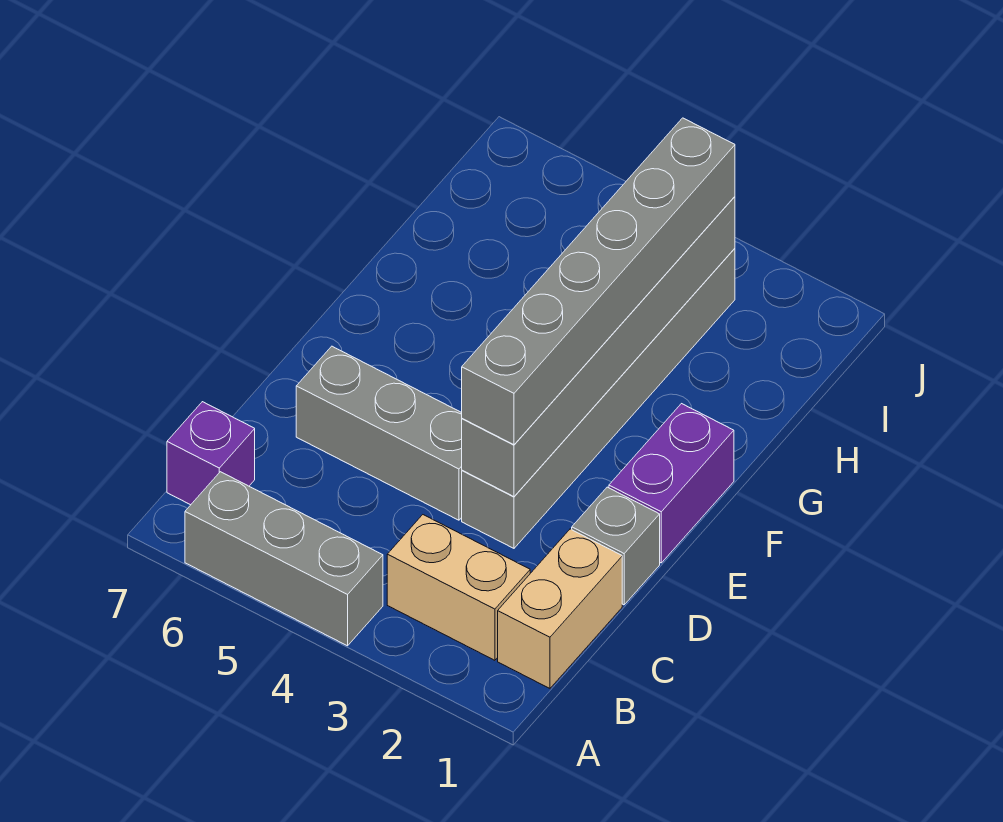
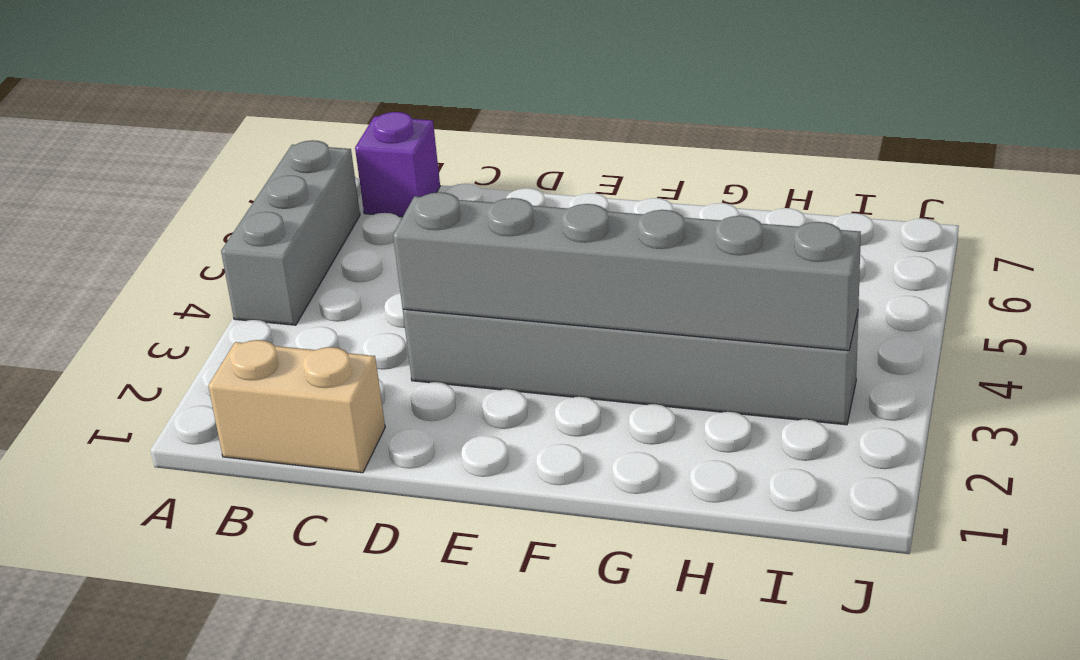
none -> tan brick B2:B3 level 1
none -> grey brick D1 level 1

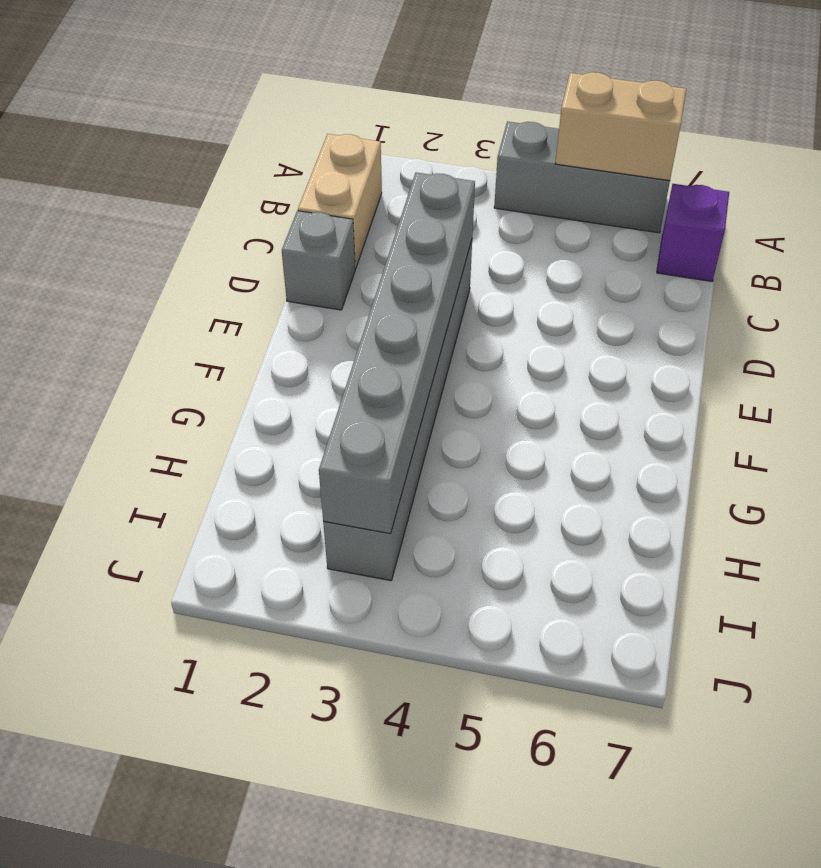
tan brick A5:A6 level 2 -> tan brick B2:B3 level 1
none -> grey brick D4:D6 level 1
none -> purple brick E1:F1 level 1

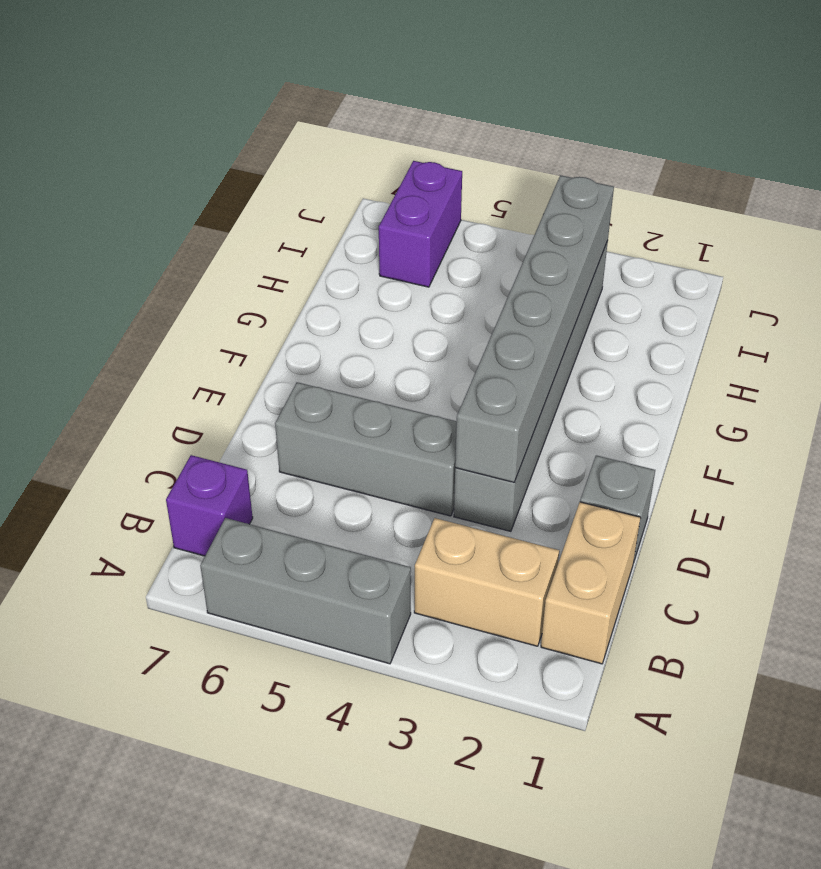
purple brick I6:J6 level 1 -> purple brick E1:F1 level 1
none -> grey brick D3:I3 level 3

